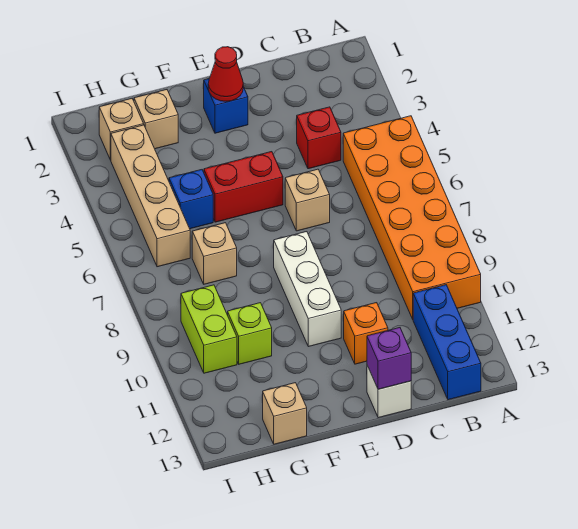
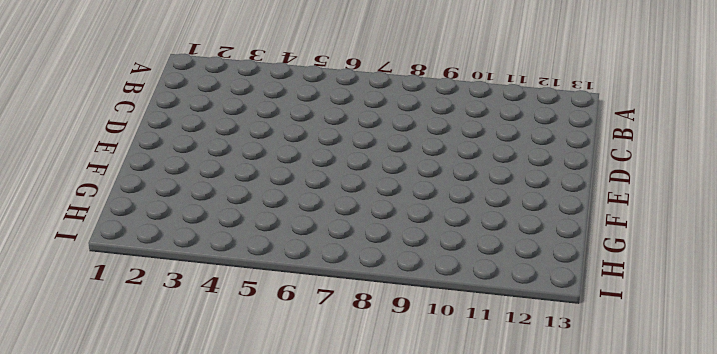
none -> orange brick A5:B10 level 1
none -> blue brick B11:B13 level 1
none -> red brick C4 level 1

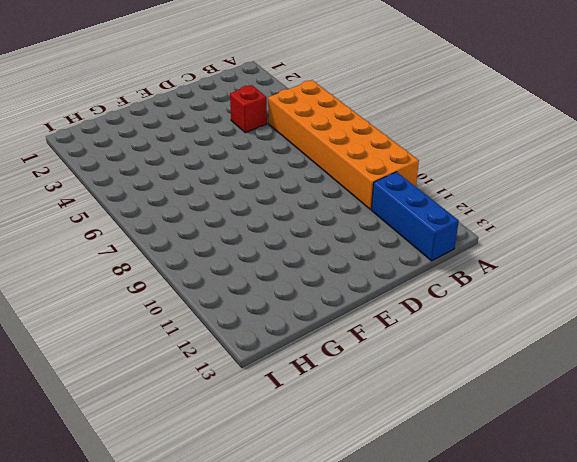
none -> tan brick D6 level 1
none -> orange brick D11 level 1
none -> white brick D13 level 1

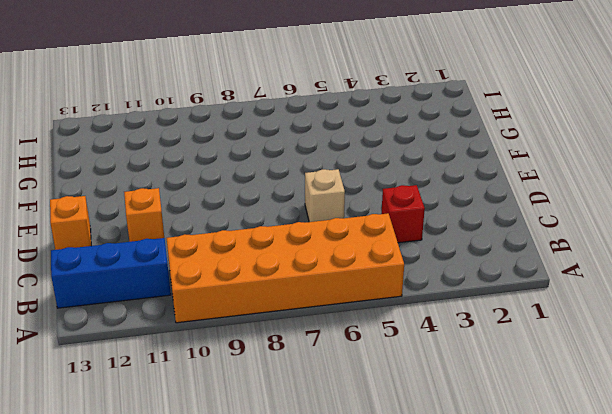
orange brick D13 level 1 -> white brick D13 level 1
none -> blue brick E2 level 1
none -> red brick E5:F5 level 1
none -> white brick E8:E10 level 1

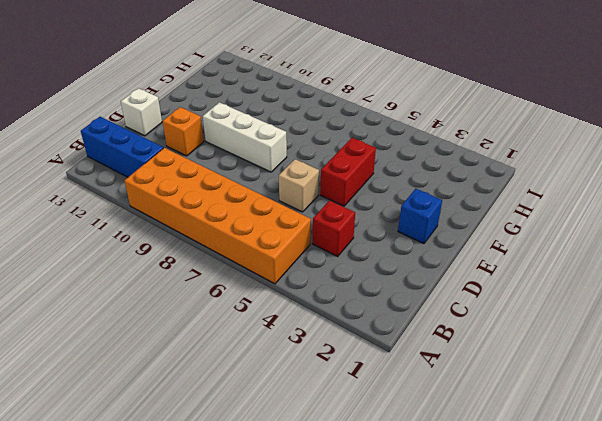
none -> tan brick G2 level 1
none -> blue brick G5 level 1
none -> tan brick G7 level 1

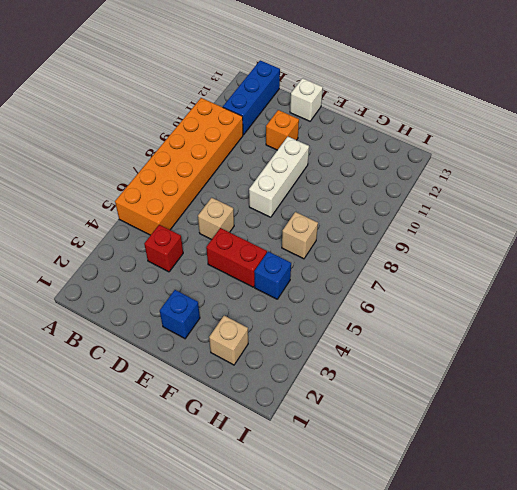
none -> lime brick G10 level 1
none -> tan brick G13 level 1
none -> tan brick H2 level 1

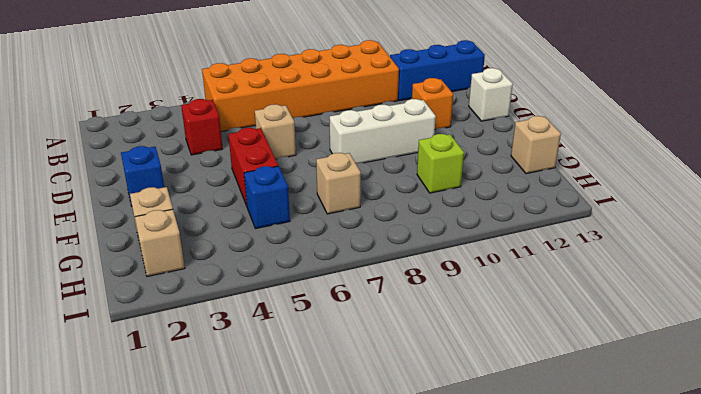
none -> tan brick H3:H6 level 1
none -> lime brick H9:H10 level 1
none -> purple brick D13 level 2

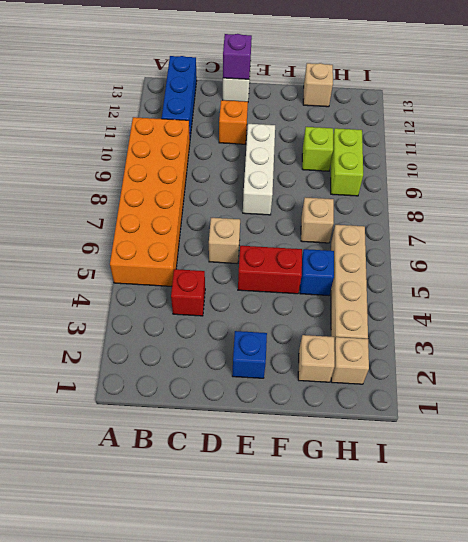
none -> red cone E2 level 2

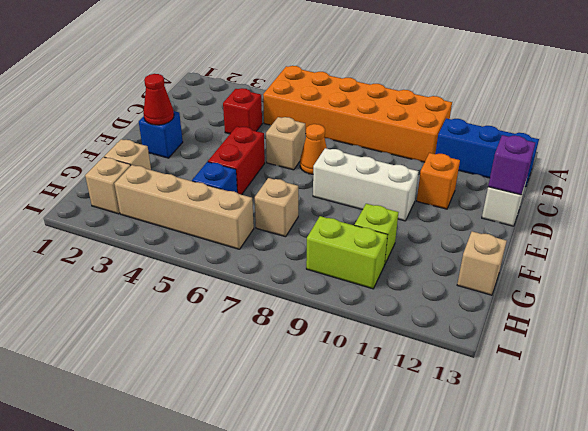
orange cone D7 level 1 -> none

